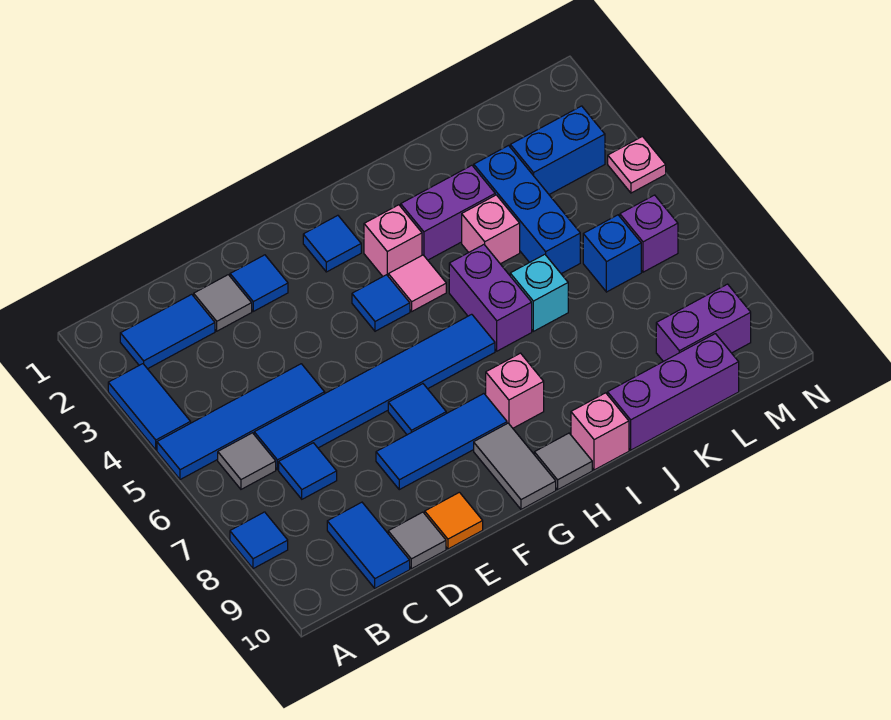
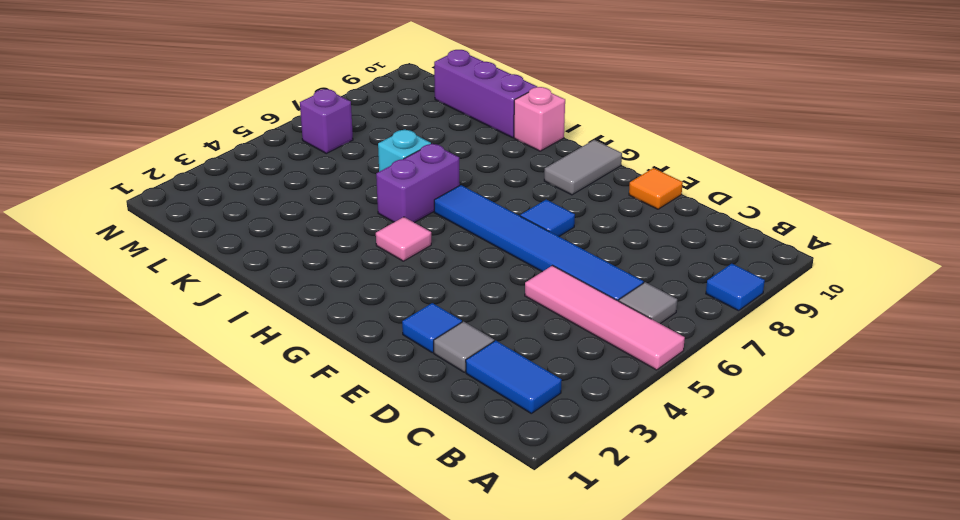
pink tile A5:D5 level 1 -> blue tile A5:D5 level 1
none -> blue tile A3:A4 level 1
none -> blue tile C7 level 1
none -> blue tile C9:C10 level 1
none -> grey tile D10 level 1

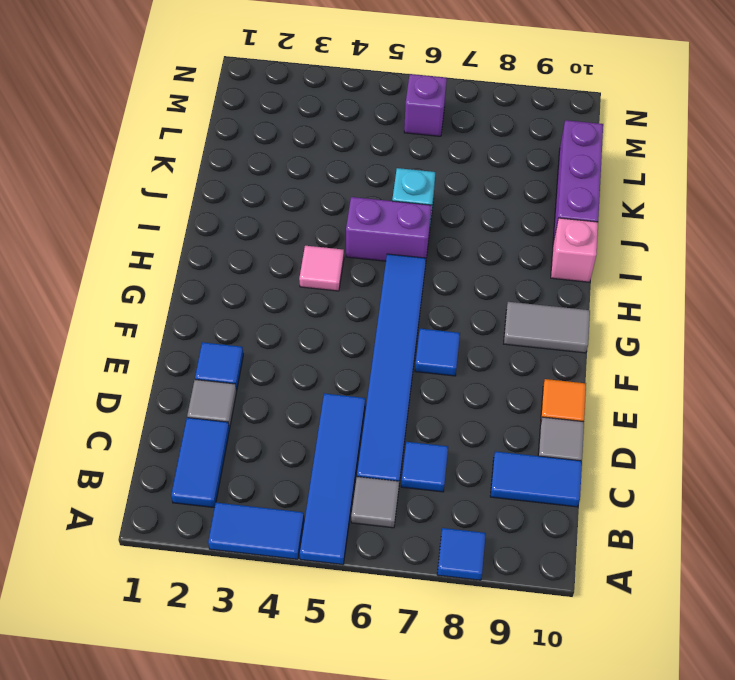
none -> blue tile E8:G8 level 1
none -> blue tile G2 level 1
none -> blue tile G4 level 1
none -> pink brick H3 level 1

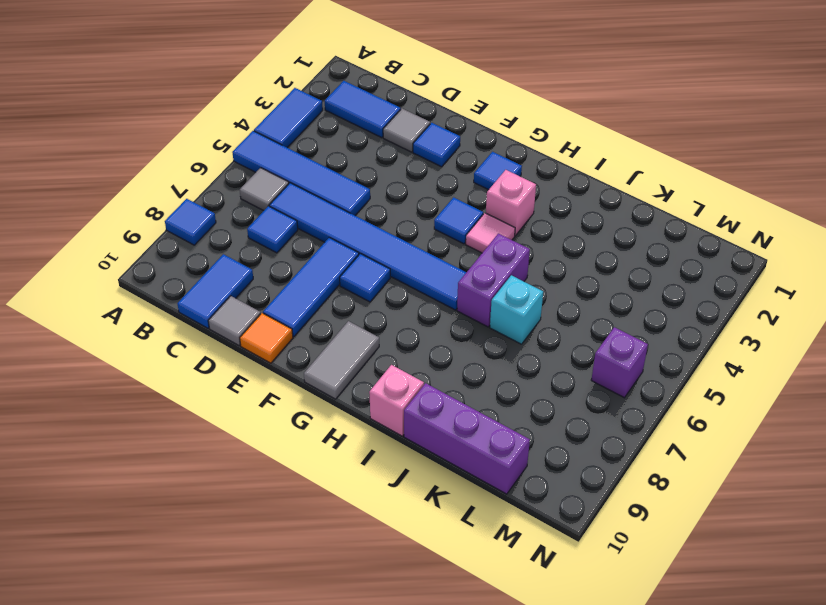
blue tile E7:E9 level 1 -> blue tile E8:G8 level 1
none -> pink brick H8 level 1
none -> grey tile H10 level 1
none -> purple brick I3:J3 level 1
none -> pink brick J4 level 1

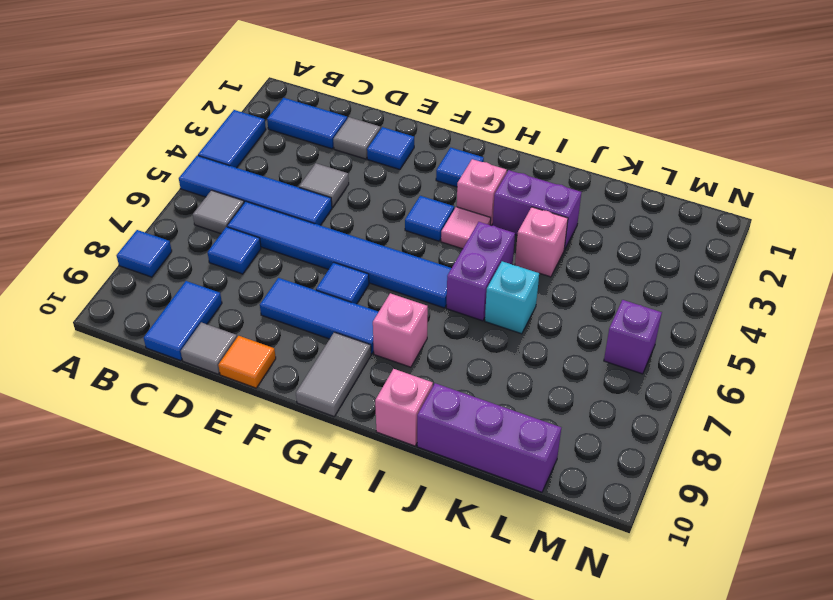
grey tile D4 level 1 -> grey tile H10 level 1
none -> blue brick K3:K5 level 1
none -> blue brick L3:M3 level 1
none -> blue brick L6 level 1
none -> purple brick L9:M9 level 1

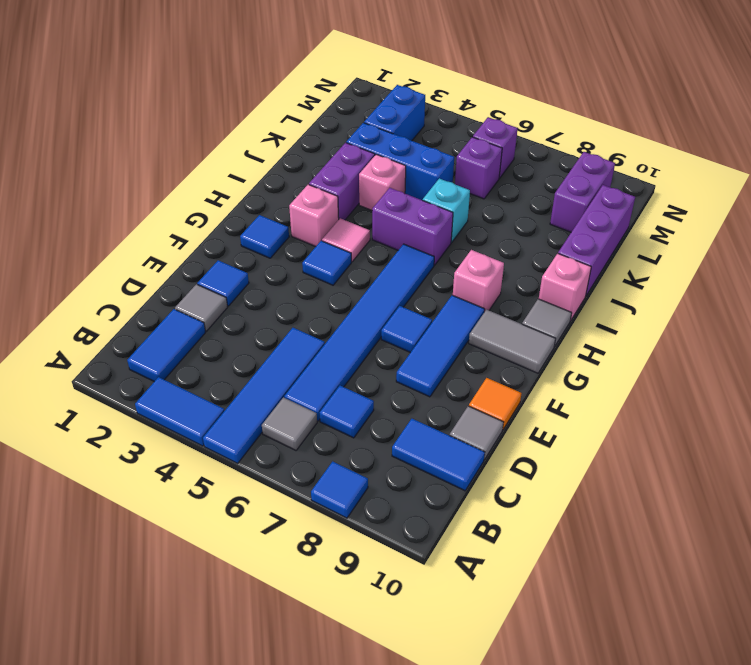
purple brick L6 level 1 -> blue brick L6 level 1
none -> pink plate N4 level 1

